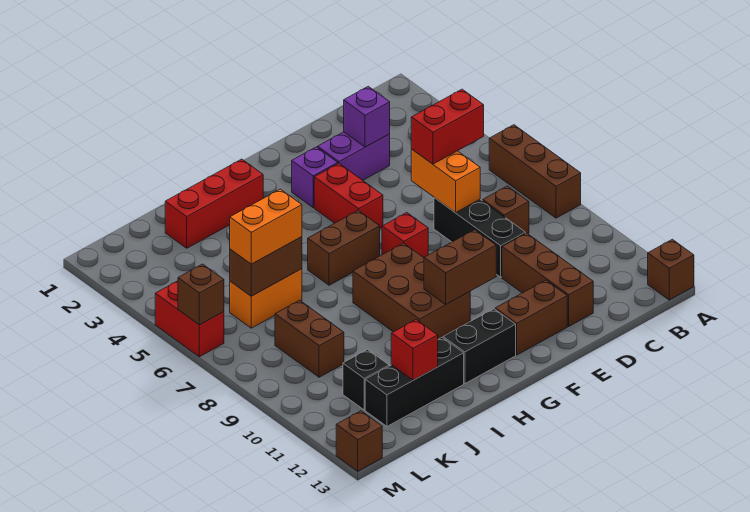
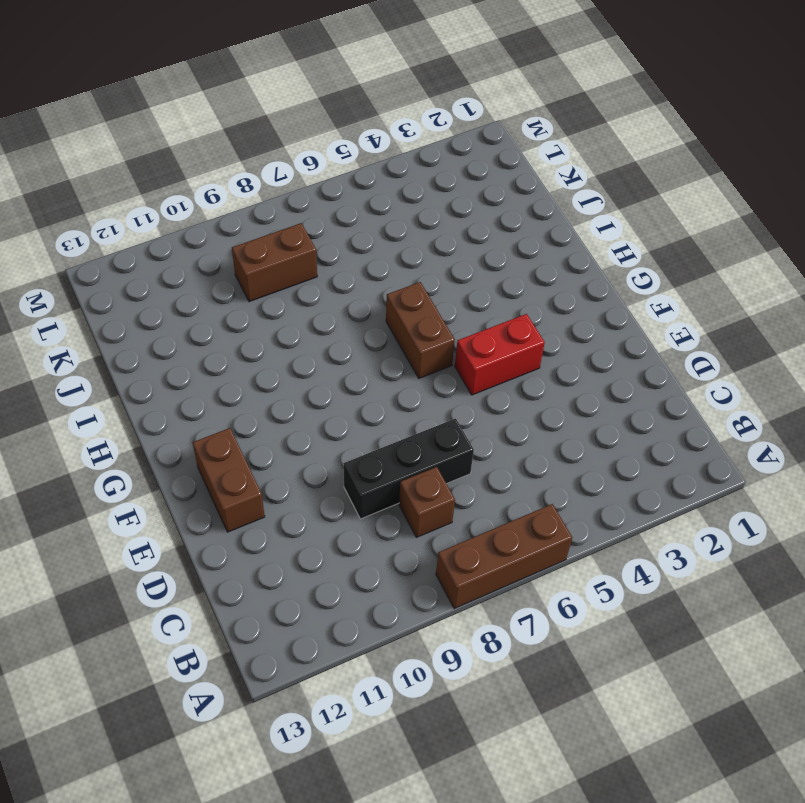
none -> brown brick A13 level 1
none -> purple brick D3:E3 level 1
none -> brown brick D10:D12 level 1

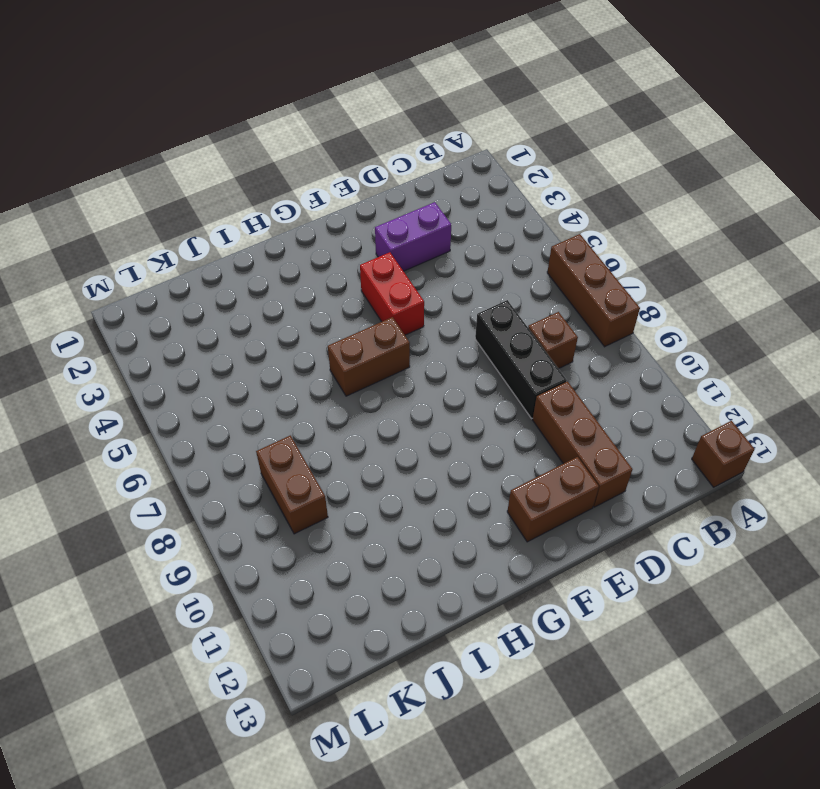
none -> purple brick F3 level 1
none -> red brick F7 level 1
none -> brown brick G8:H10 level 1

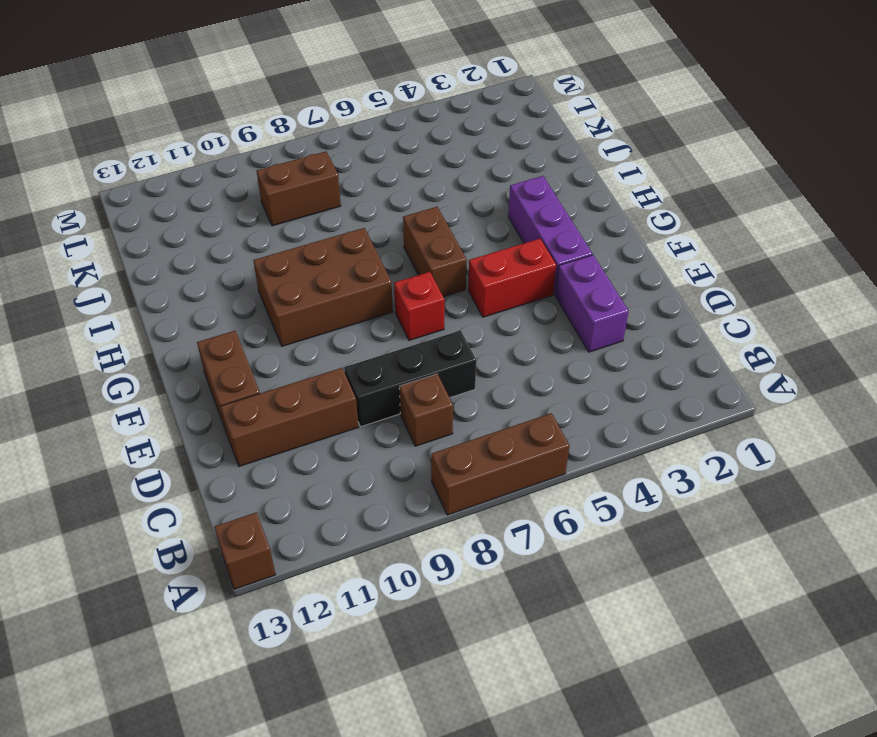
purple brick F3:H3 level 1 -> purple brick F3 level 1
none -> black brick G12:H12 level 1
none -> red brick H2:J2 level 1
none -> black brick I12:K12 level 1

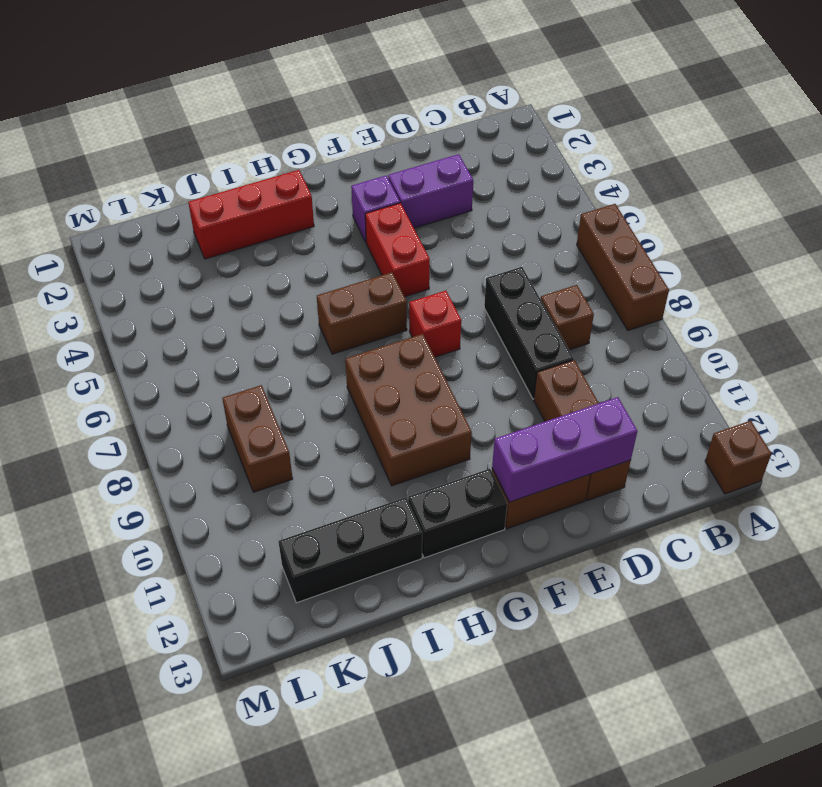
purple brick D12:F12 level 2 -> none
none -> orange brick J6:K6 level 1
none -> black brick K11 level 1
none -> red brick M5:M6 level 1

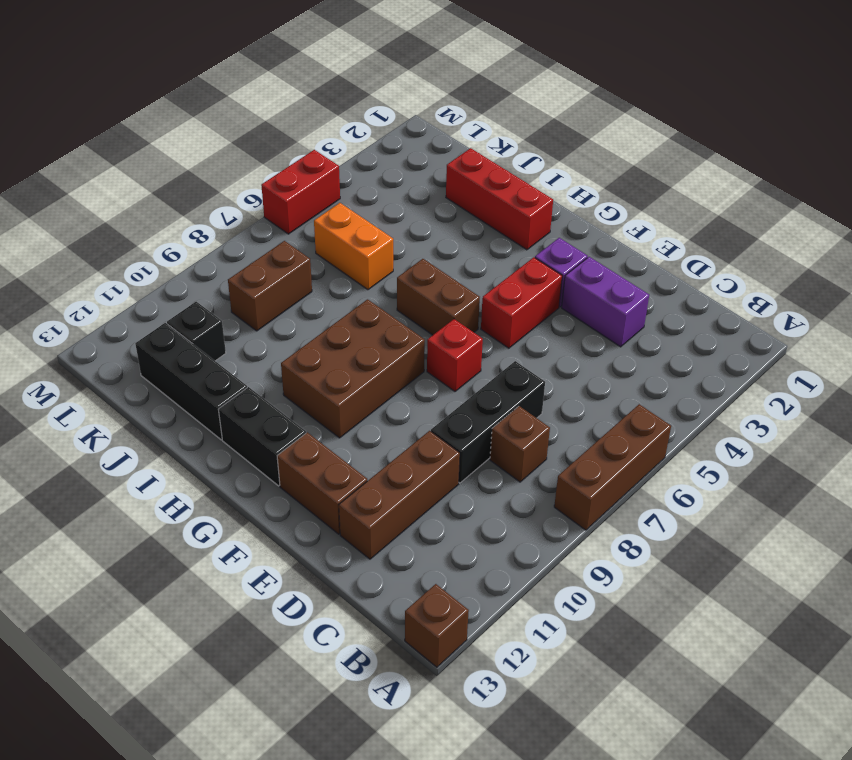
none -> brown brick M13 level 1
none -> purple brick D3 level 2
none -> orange brick D6:D7 level 2

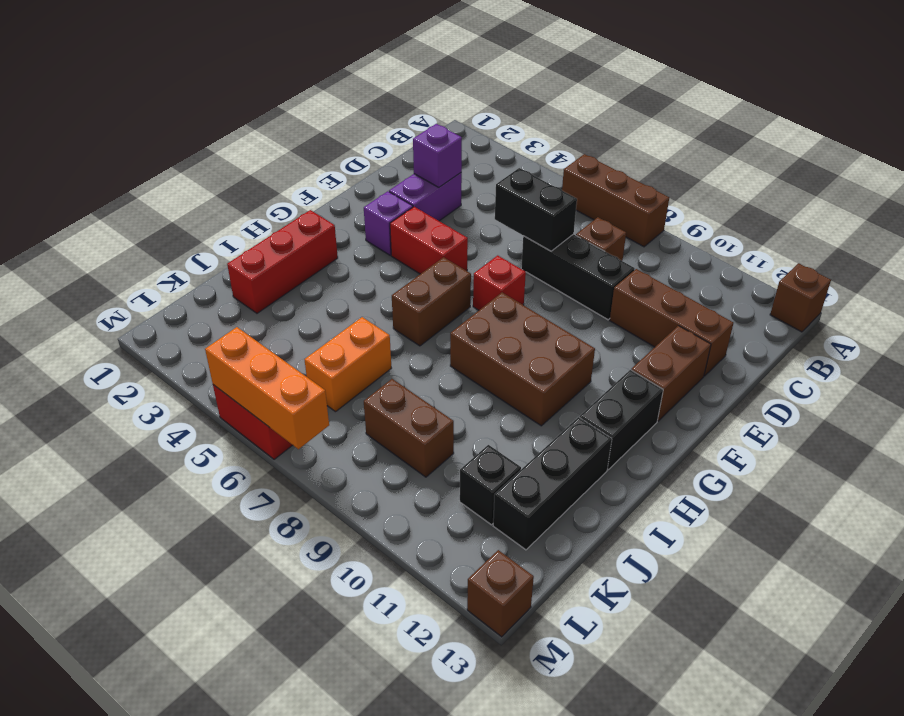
black brick D6:D7 level 2 -> orange brick D6:D7 level 2
orange brick M5:M7 level 2 -> brown brick M6 level 2
none -> brown brick F10:G10 level 2
none -> brown brick J6:K6 level 2
none -> red brick J12 level 2

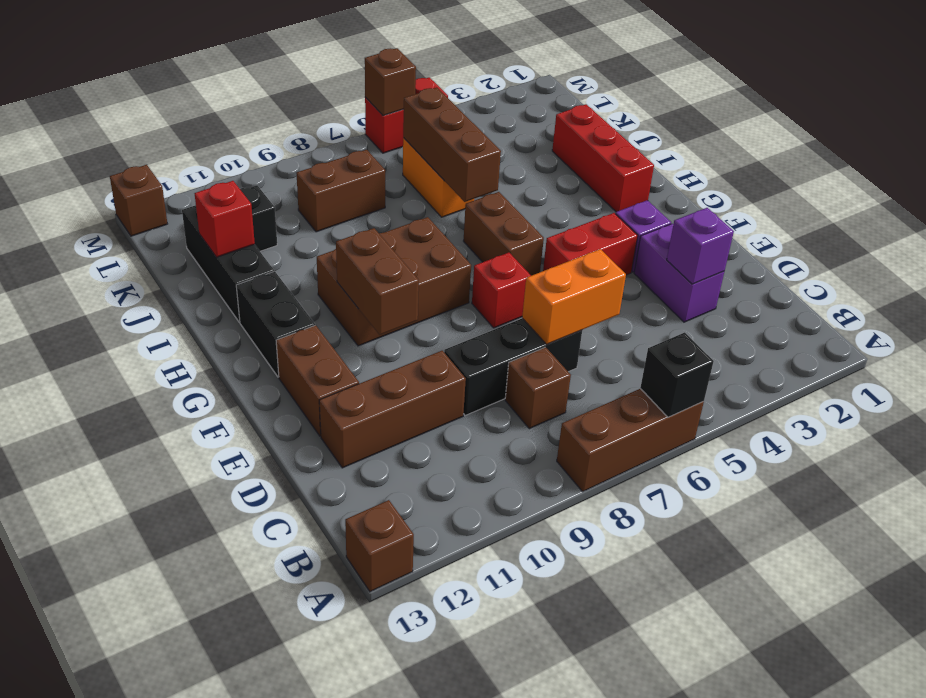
black brick A6 level 2 -> none
brown brick I6:K6 level 2 -> brown brick J6:K6 level 2
none -> red brick C6:D6 level 3
none -> orange brick J6:K6 level 3

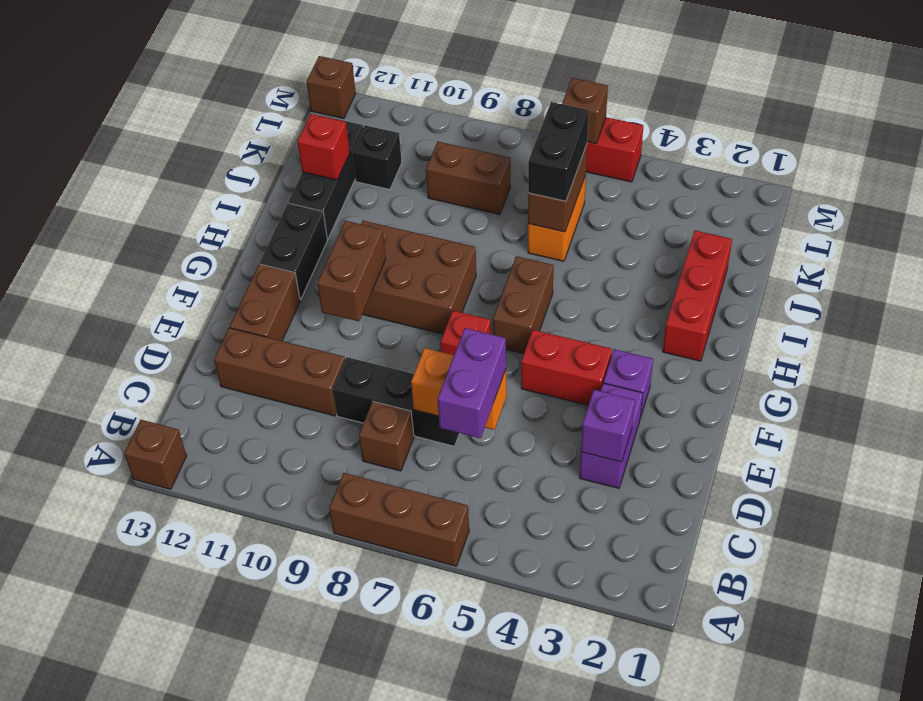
purple brick C6:D6 level 3 -> red brick C6:D6 level 3
black brick J6:K6 level 3 -> orange brick J6:K6 level 3

